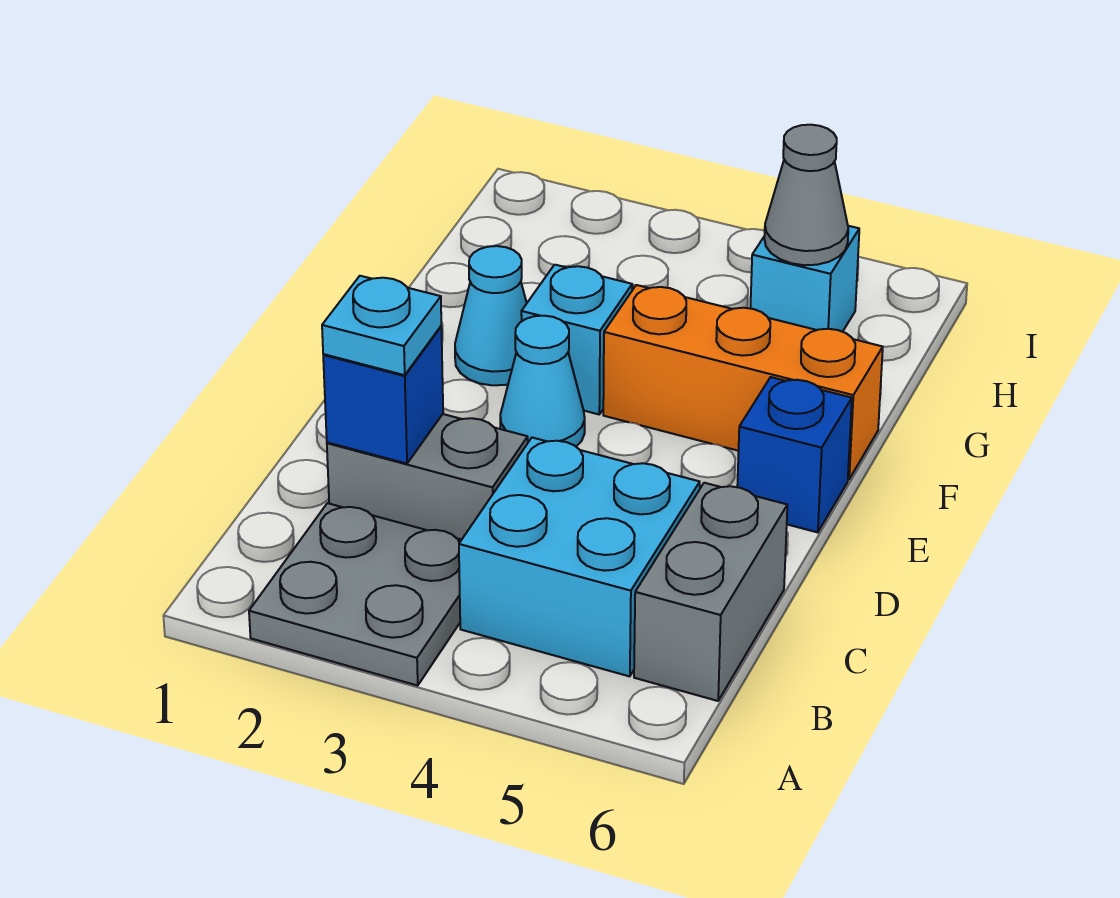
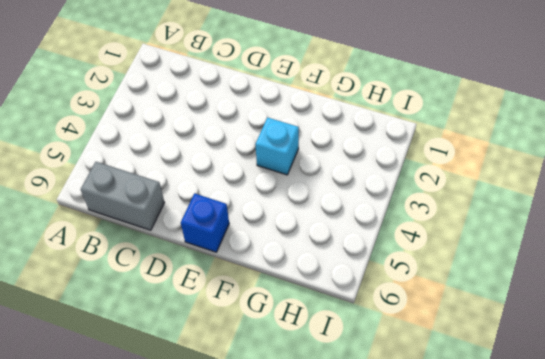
none -> grey plate A2:B3 level 1
none -> cyan brick B4:C5 level 1
none -> grey brick C2:C3 level 1

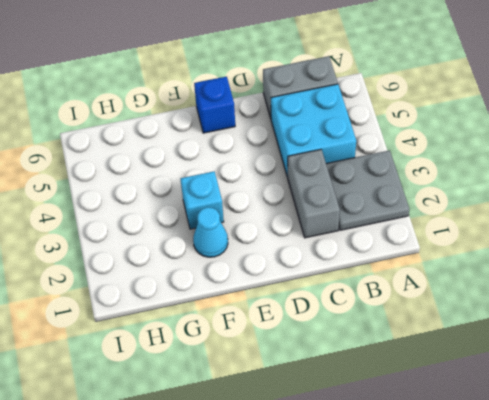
none -> cyan cone E3 level 1
none -> orange brick F4:F6 level 1
none -> cyan brick H5 level 1

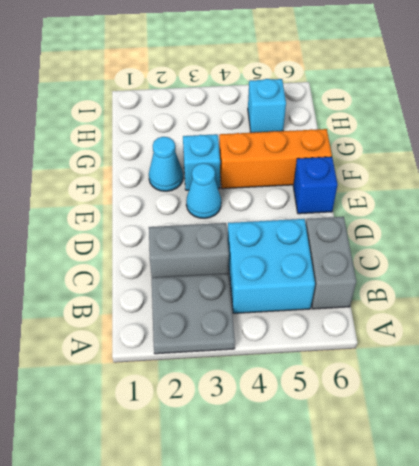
none -> blue brick C2 level 2
none -> grey cone H5 level 2
none -> cyan plate C2 level 3

